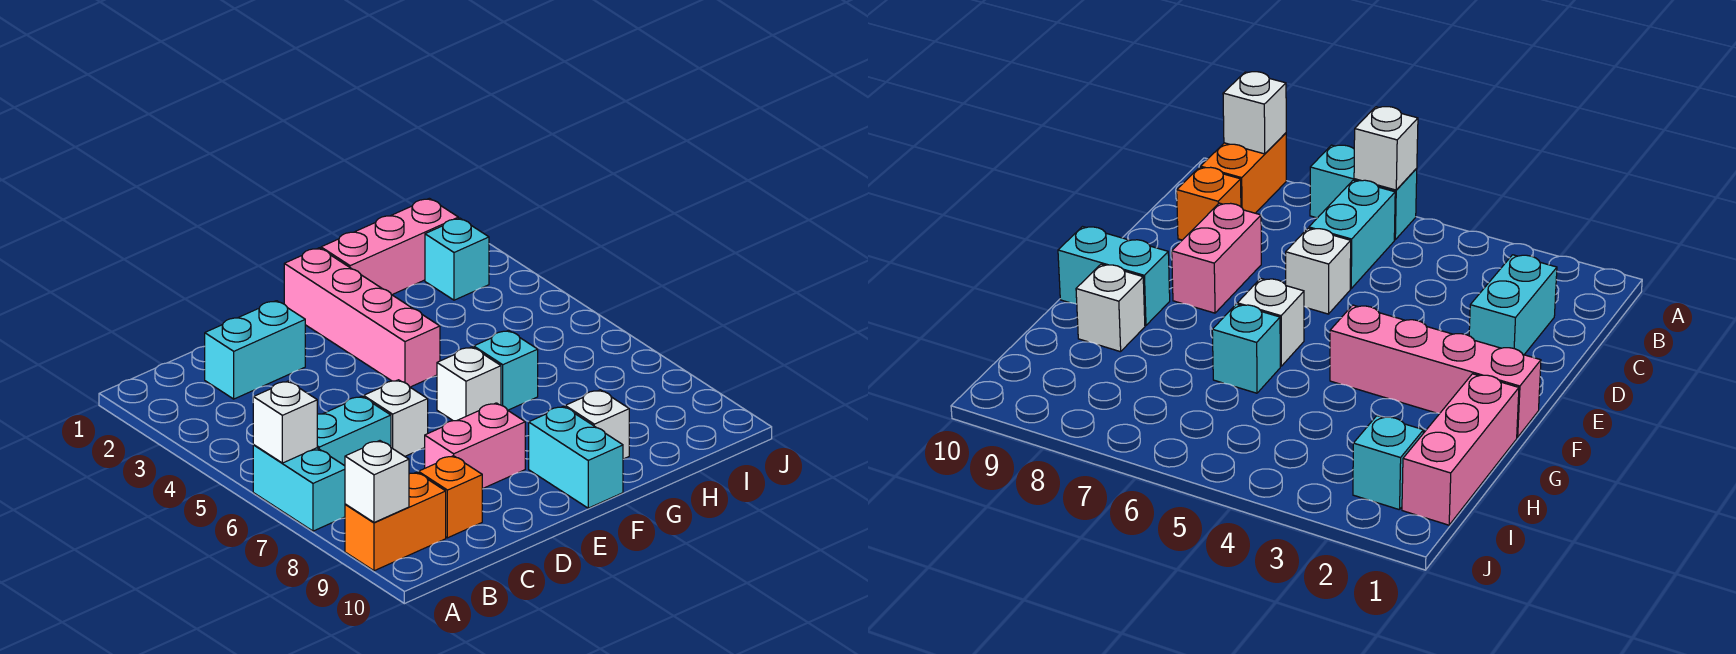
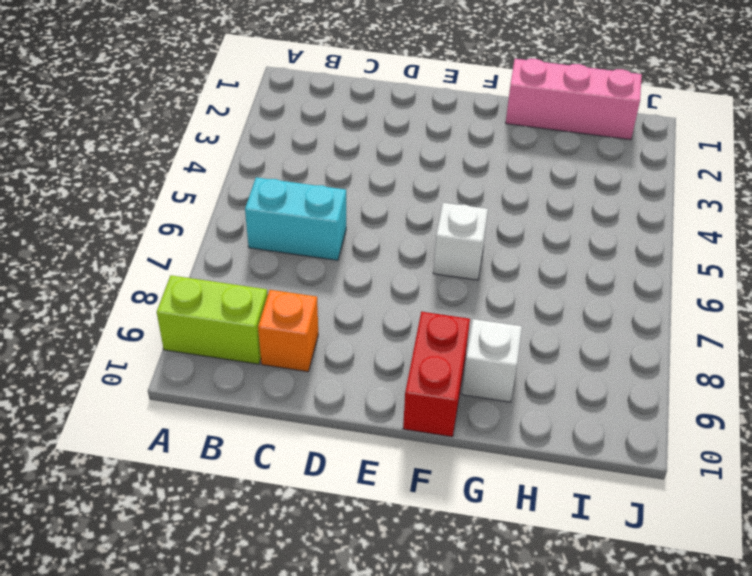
lime brick A9:B9 level 1 -> orange brick A9:B9 level 1
red brick F9:F10 level 1 -> cyan brick F9:F10 level 1
none -> cyan brick A6:A7 level 1
none -> cyan brick C2:D2 level 1
none -> white brick D6 level 1

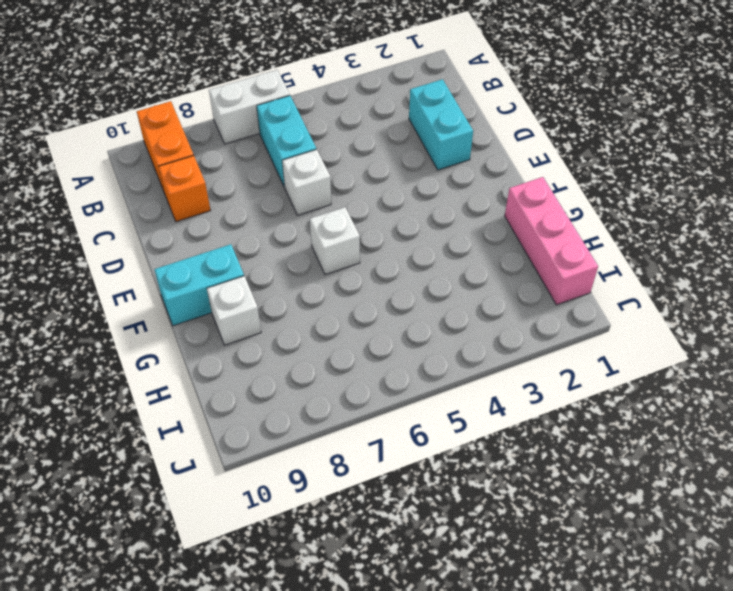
white brick A6:A7 level 1 -> cyan brick A6:A7 level 1
none -> pink brick D8:E8 level 1
none -> pink brick F1:F4 level 1
none -> cyan brick G6 level 1

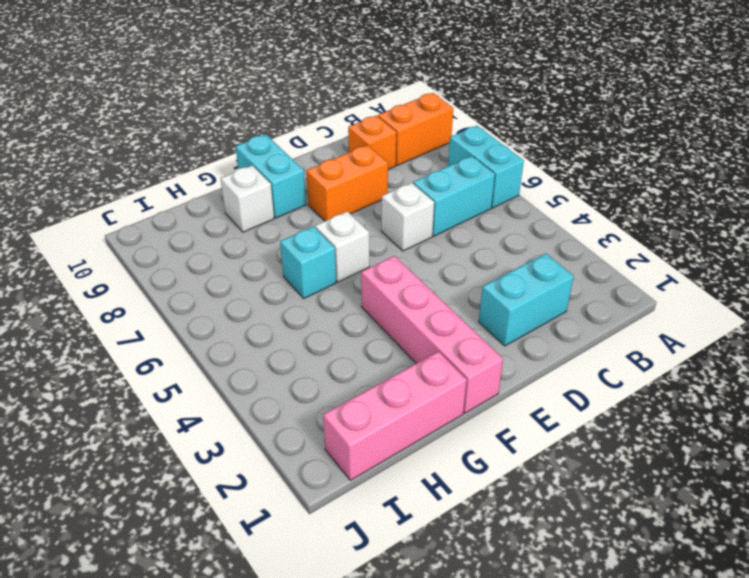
orange brick D8:E8 level 1 -> pink brick D8:E8 level 1
none -> cyan brick I2 level 1
none -> white brick A6 level 2
none -> white brick A9 level 2

